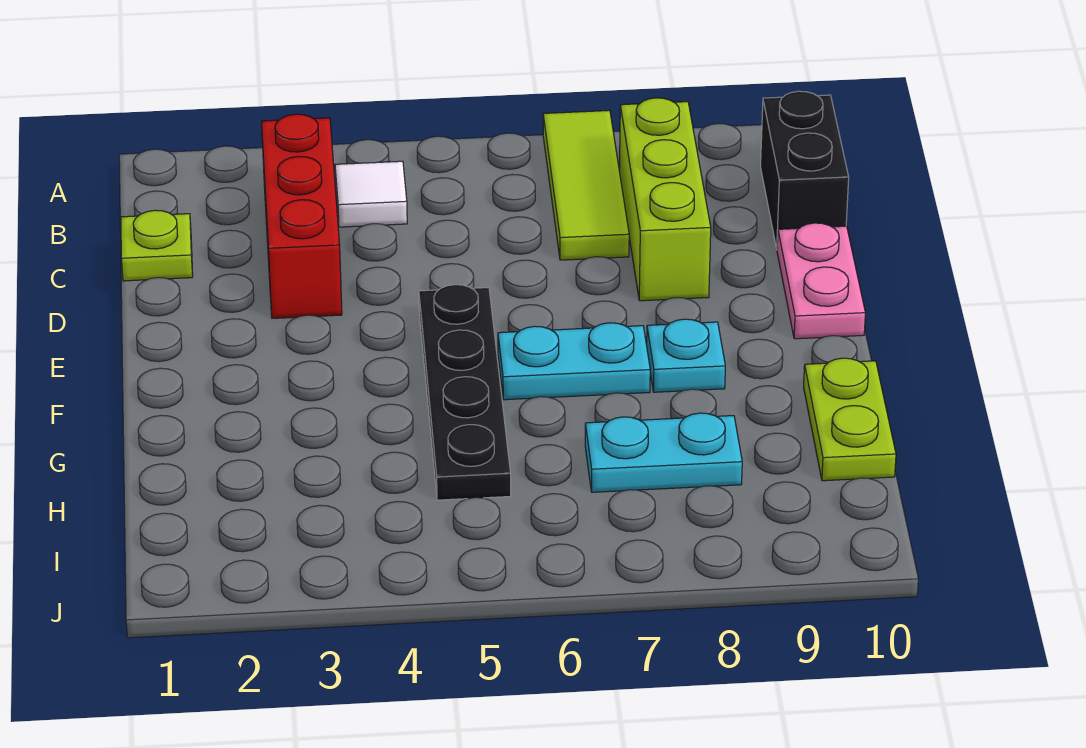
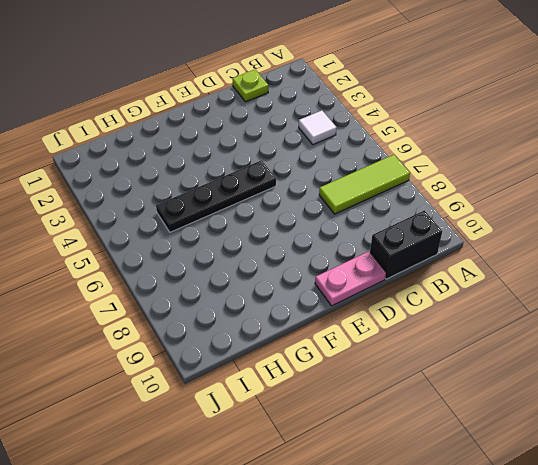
none -> red brick B3:D3 level 1
none -> lime brick B8:D8 level 1
none -> cyan plate F6:F7 level 1

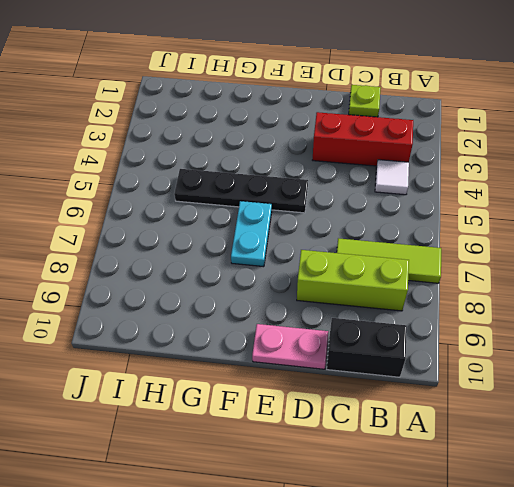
none -> cyan plate F8 level 1
none -> lime plate G10:H10 level 1
none -> cyan plate H7:H8 level 1

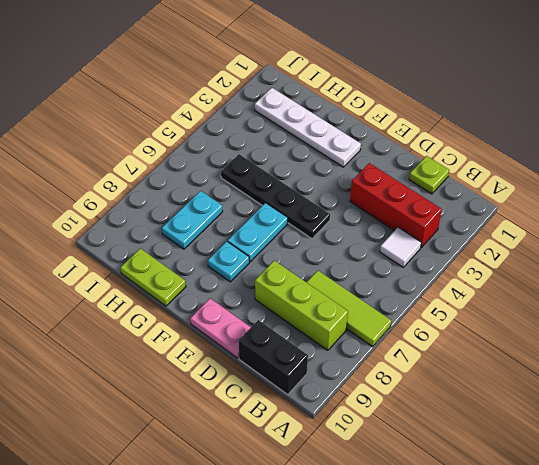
white plate F2:I2 level 1 -> none

